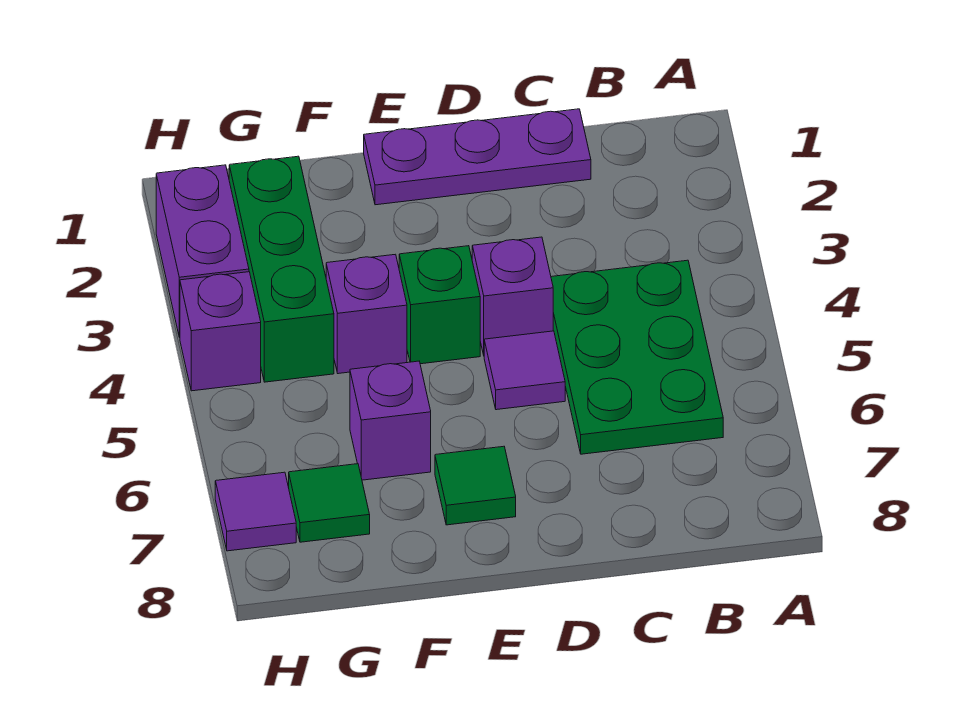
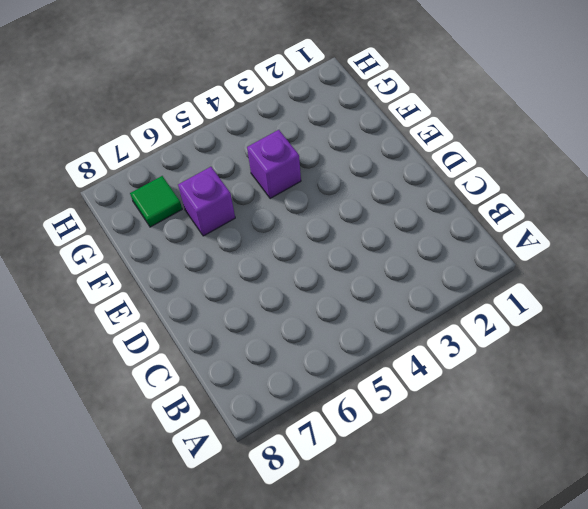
none -> green plate B4:C6 level 1
none -> purple plate C1:E1 level 1
none -> purple brick D4 level 1

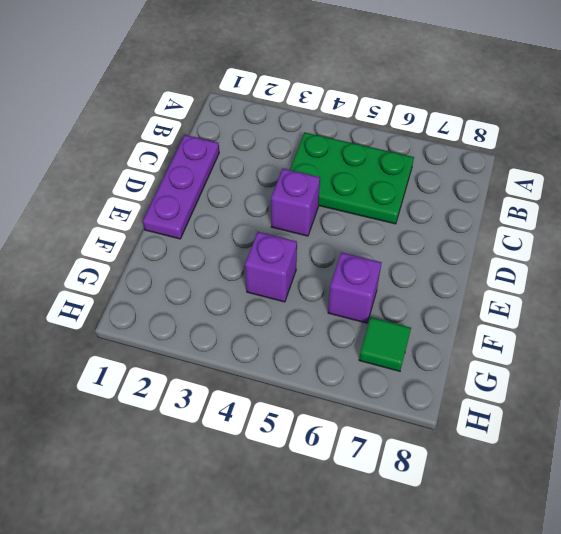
none -> purple tile D5 level 1
none -> green brick E4 level 1
none -> green tile E7 level 1

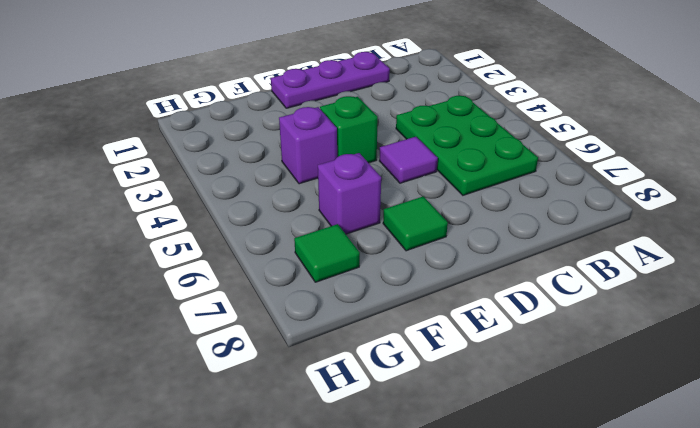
none -> purple brick D4 level 1
none -> green brick G2:G4 level 1
none -> purple brick H2:H3 level 1

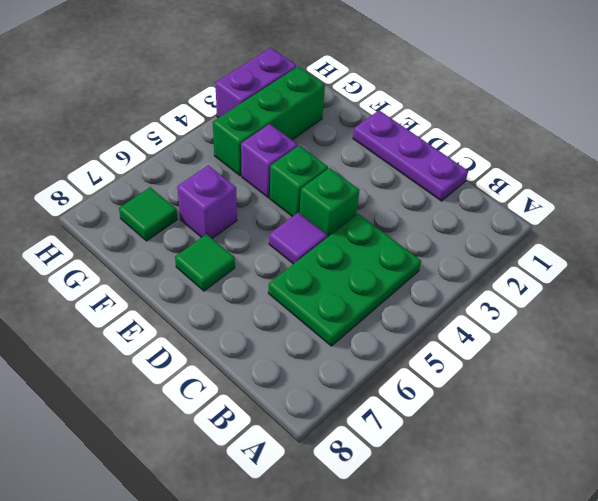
green brick D4 level 1 -> purple brick D4 level 1
none -> purple brick H4 level 1
none -> purple tile H7 level 1

